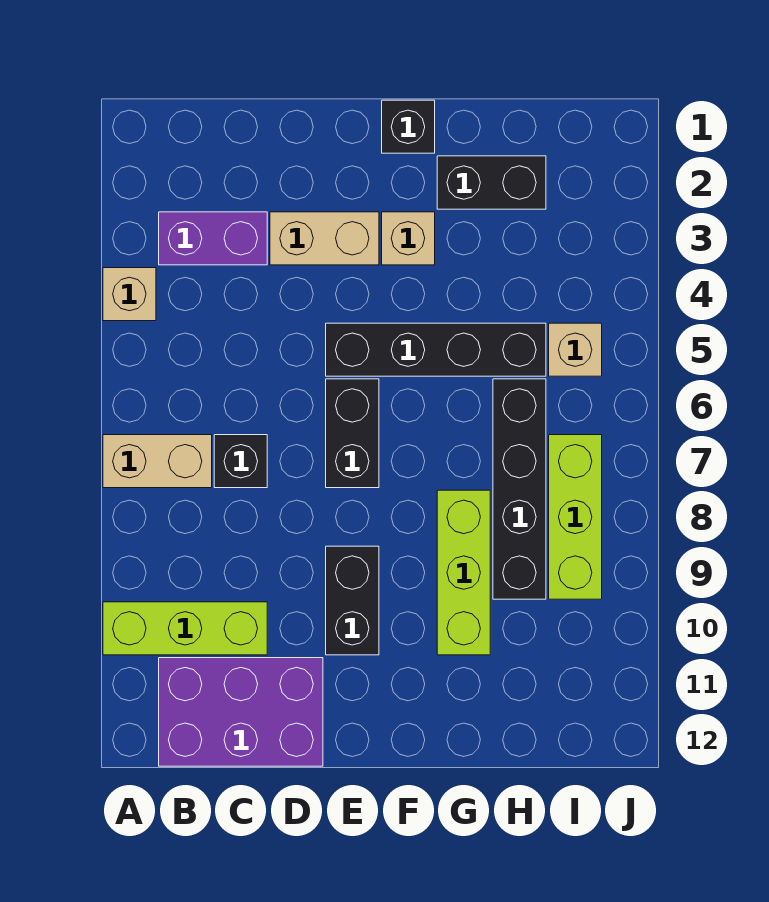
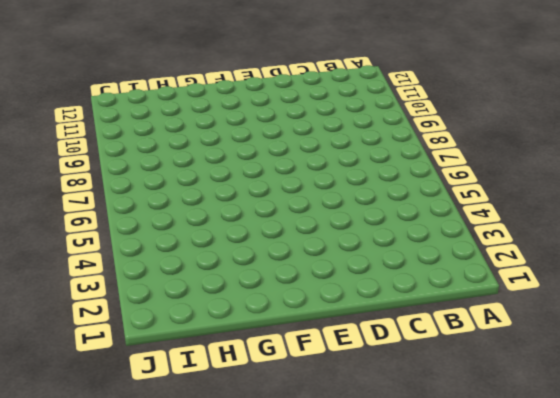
none -> tan brick A4 level 1
none -> tan brick A7:B7 level 1
none -> lime brick A10:C10 level 1

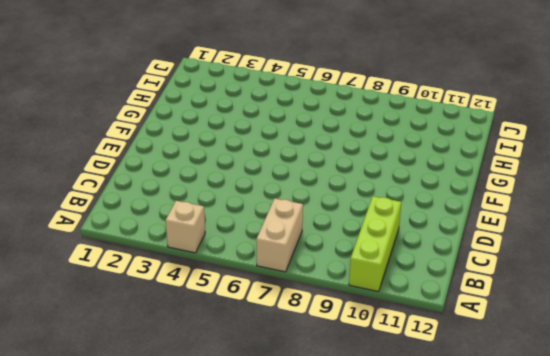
none -> purple brick B3:C3 level 1
none -> purple brick B11:D12 level 1
none -> black brick C7 level 1

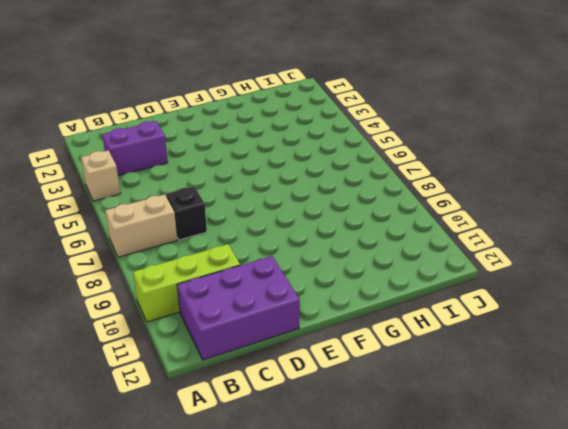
none -> tan brick D3:E3 level 1
none -> black brick E5:H5 level 1
none -> black brick E6:E7 level 1

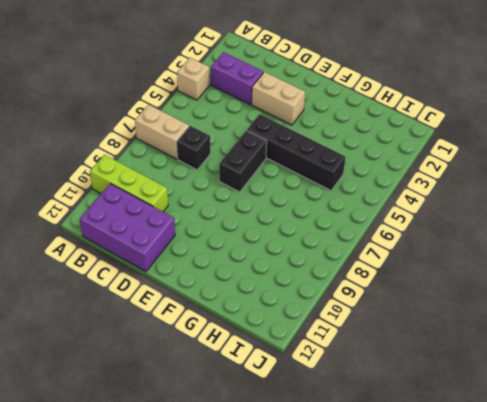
none -> black brick E9:E10 level 1
none -> black brick F1 level 1
none -> tan brick F3 level 1

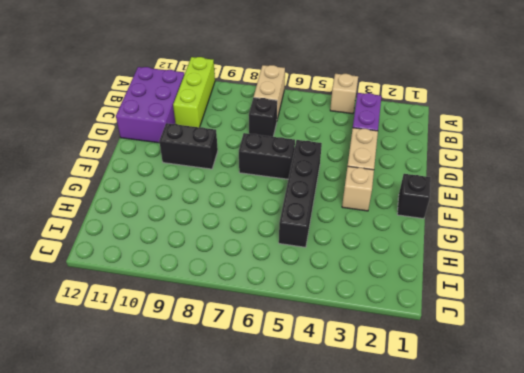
none -> black brick G2:H2 level 1
none -> lime brick G8:G10 level 1
none -> black brick H6:H9 level 1

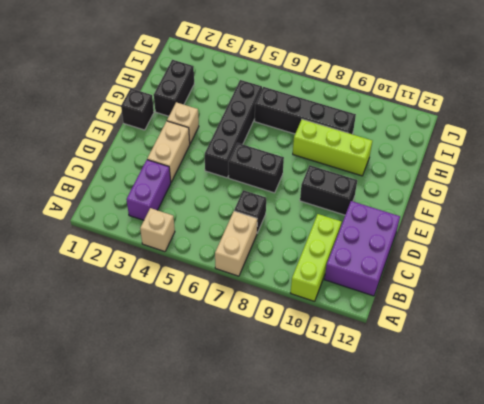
none -> tan brick I5 level 1
none -> lime brick I7:I9 level 1

